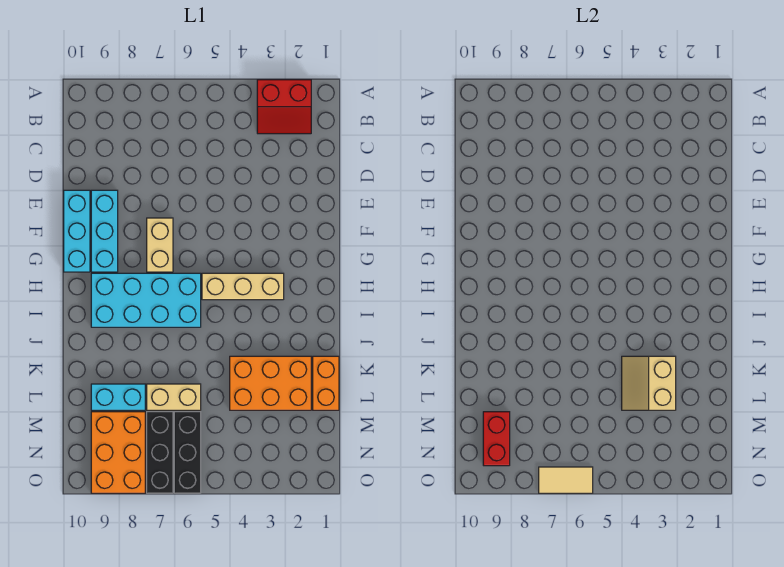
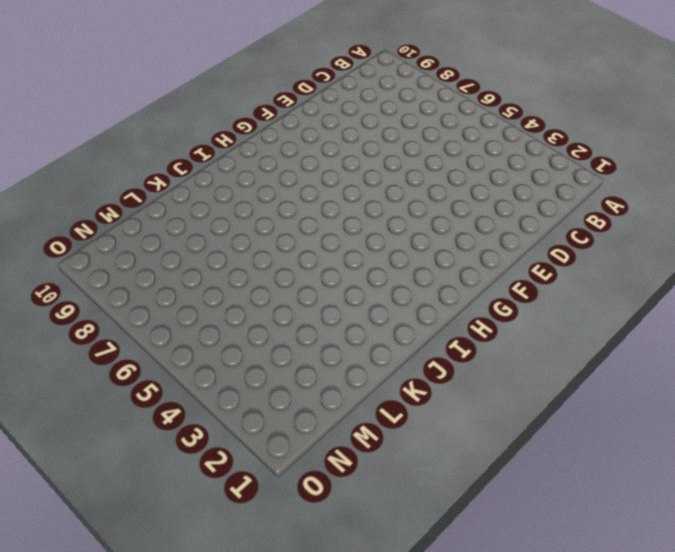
none -> red slope A2:B3 level 1 top A
none -> cyan brick E9:G9 level 1
none -> cyan brick E10:G10 level 1

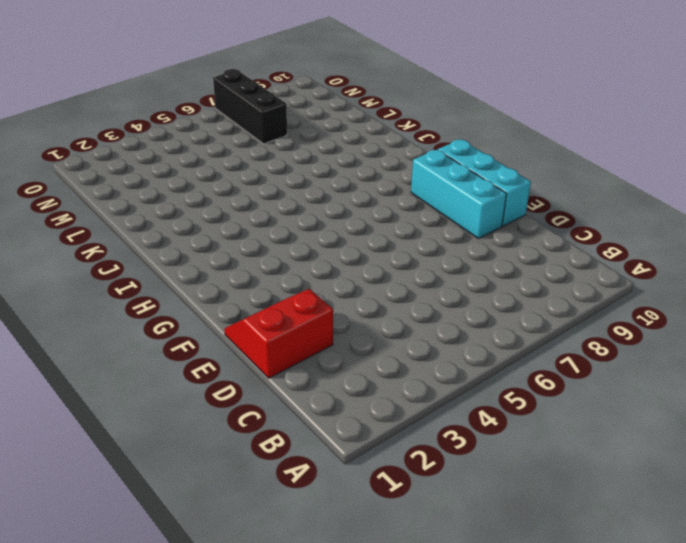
red slope D1:E2 level 1 top D -> red slope A2:B3 level 1 top A
none -> tan brick F7:G7 level 1
none -> tan brick H3:H5 level 1
none -> cyan brick H6:I9 level 1

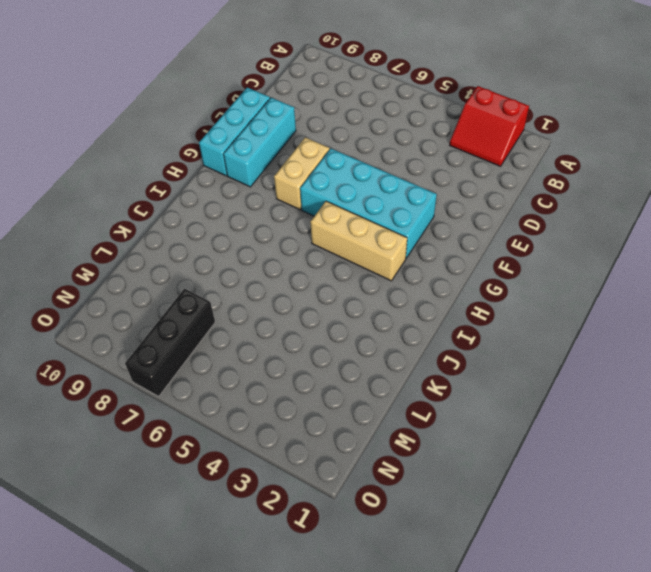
cyan brick F3:G6 level 1 -> cyan brick H6:I9 level 1
none -> orange brick K1:L1 level 1
none -> orange brick K2:L4 level 1
none -> tan brick L6:L7 level 1

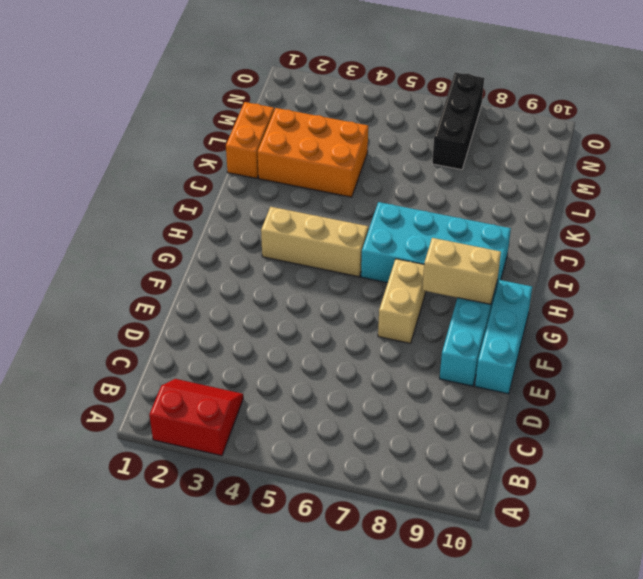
tan brick G8:G9 level 2 -> tan brick L6:L7 level 1
none -> cyan brick L8:L9 level 1
none -> black brick M6:O6 level 1
none -> orange brick M8:O9 level 1

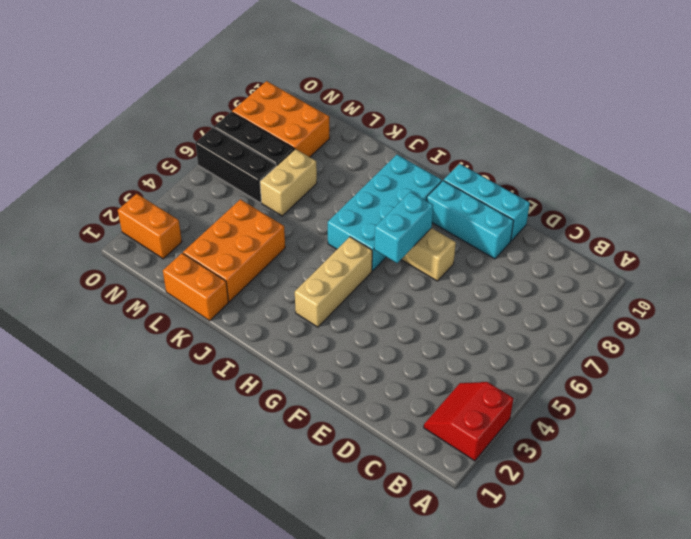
cyan brick G6:G7 level 2 -> cyan brick L8:L9 level 1
orange brick N2:O2 level 1 -> none
none -> tan slope K3:L4 level 2 top 3
none -> red brick M9:N9 level 2
none -> tan tile O6:O7 level 2

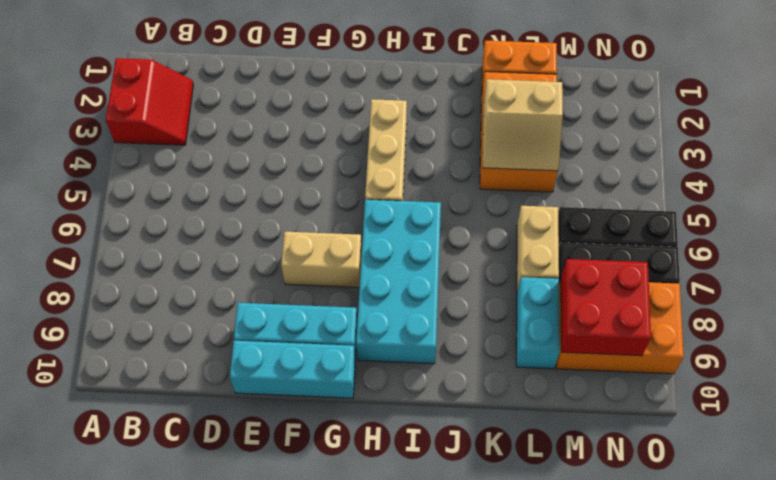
red brick M8:N9 level 2 -> red brick M9:N9 level 2
none -> tan tile O6:O7 level 2

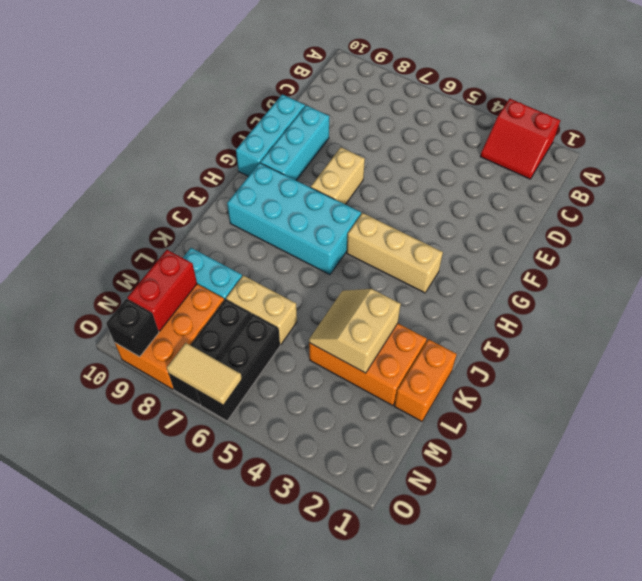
black brick O9 level 2 -> none

